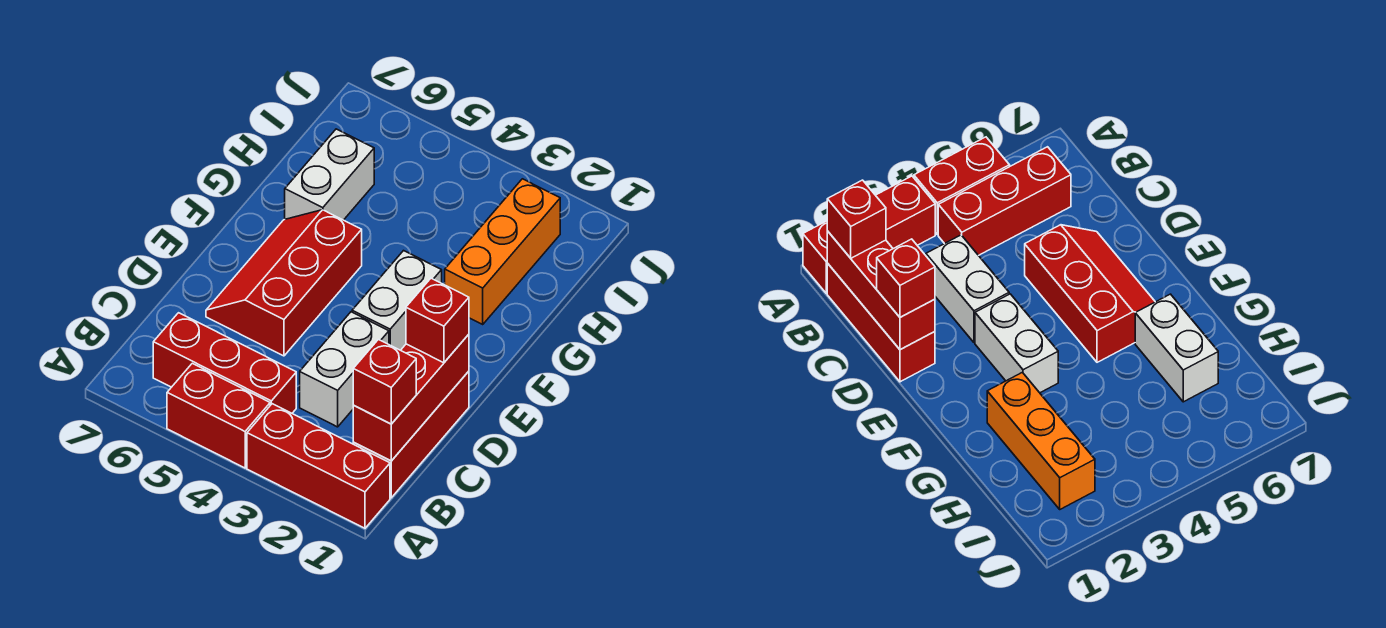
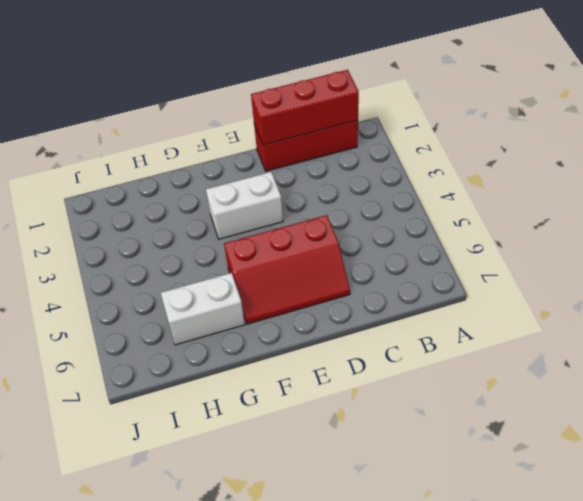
none -> red brick A1:A3 level 1
none -> red brick A4:A5 level 1
none -> red brick B4:B6 level 1

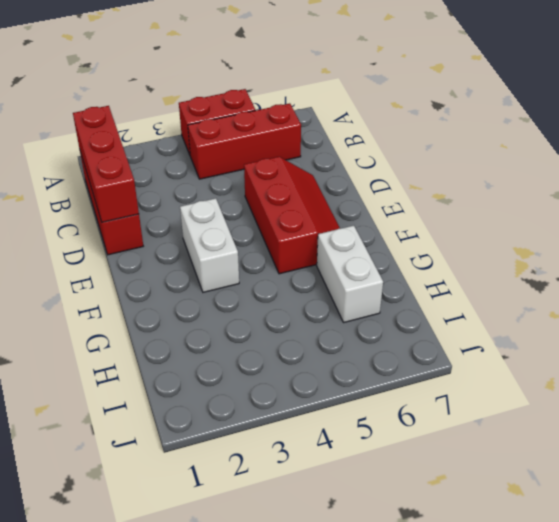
none -> red brick A1:A3 level 1
none -> white brick C3:D3 level 1
none -> orange brick G2:I2 level 1

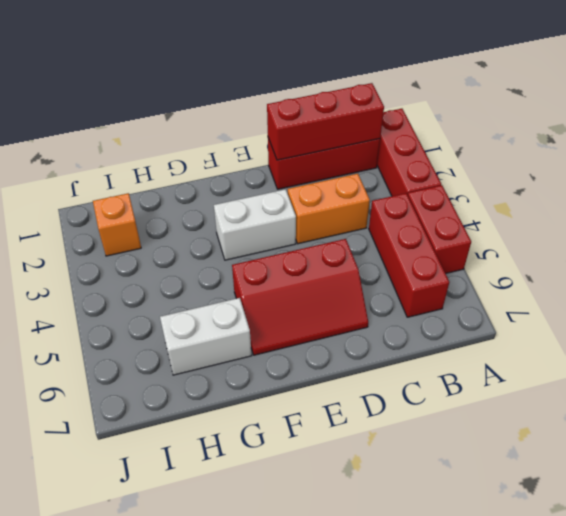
orange brick C3:D3 level 1 -> white brick C3:D3 level 1
orange brick I2 level 1 -> orange brick G2:I2 level 1
none -> red brick B1 level 3
none -> red brick D1 level 3

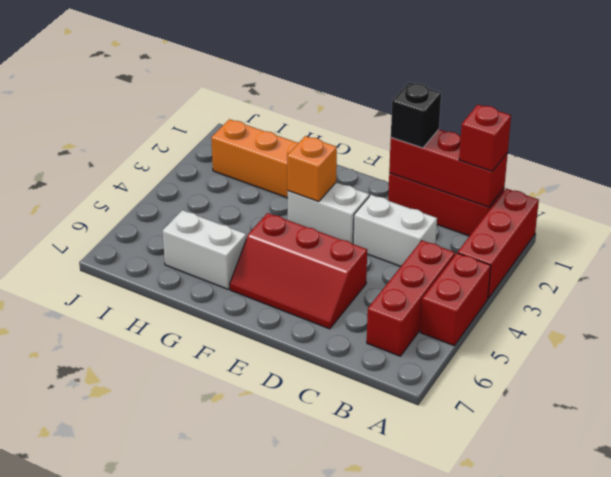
black brick D1 level 3 -> red brick D1 level 3
orange brick F3 level 2 -> none

